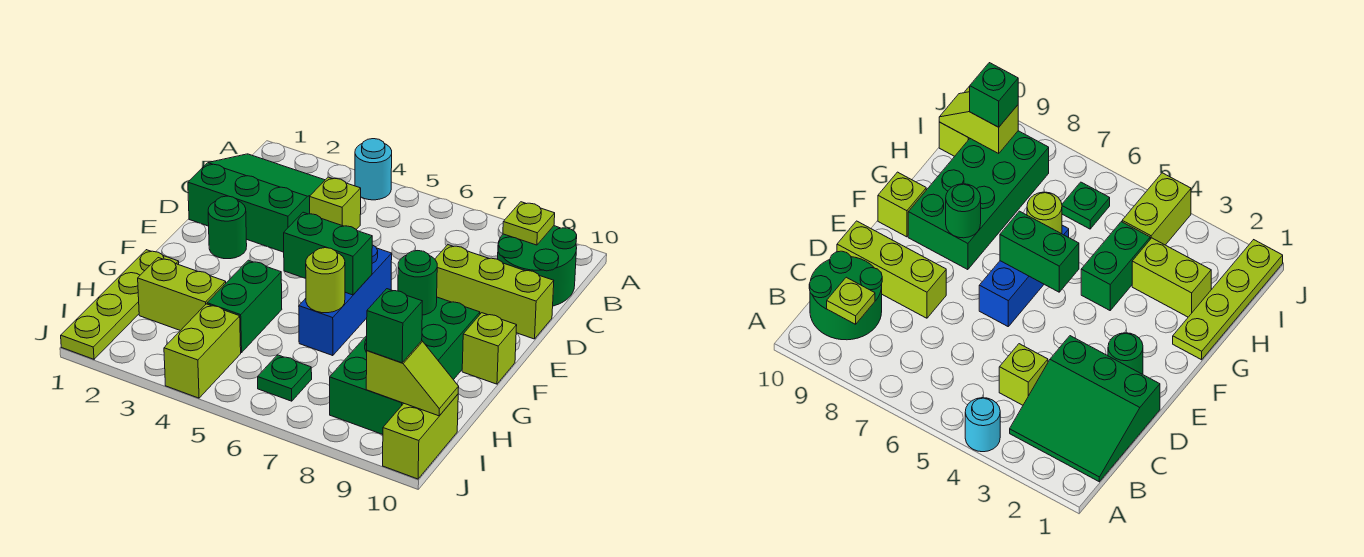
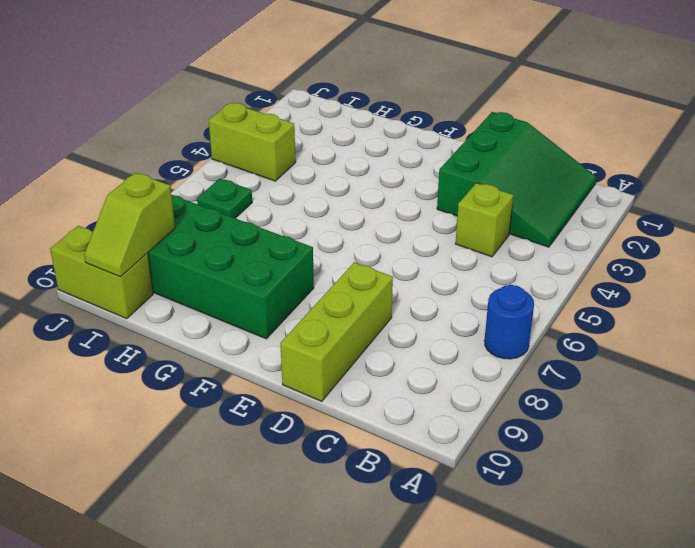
blue round brick A7 level 1 -> none
none -> cyan round brick A4 level 1
none -> green round brick B9:C10 level 1
none -> green round brick E2 level 1

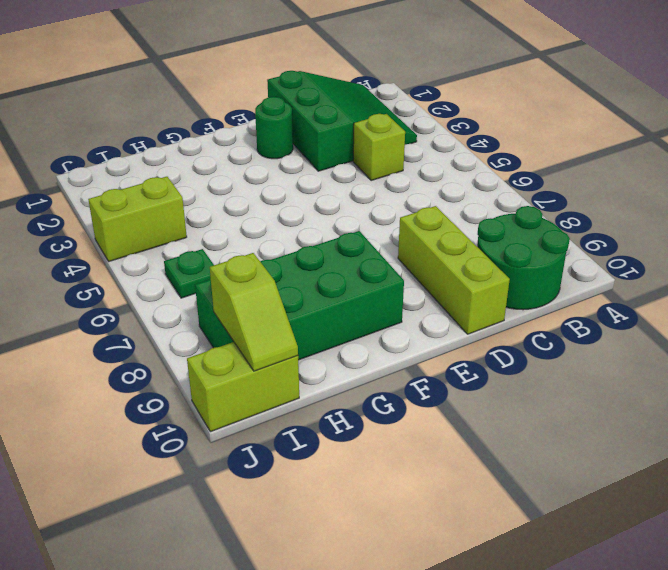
none -> cyan round brick A4 level 1
none -> blue brick E6:G6 level 1
none -> lime brick F10 level 1

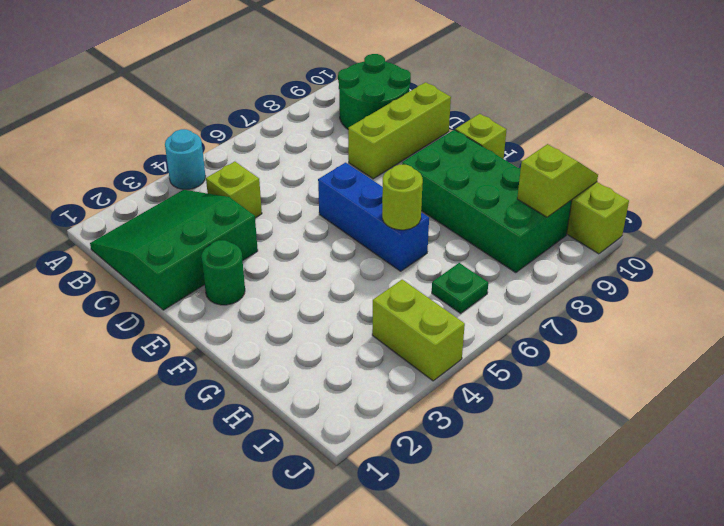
none -> lime plate G1:J1 level 1
none -> green brick G4:H4 level 1
none -> lime brick H2:H3 level 1

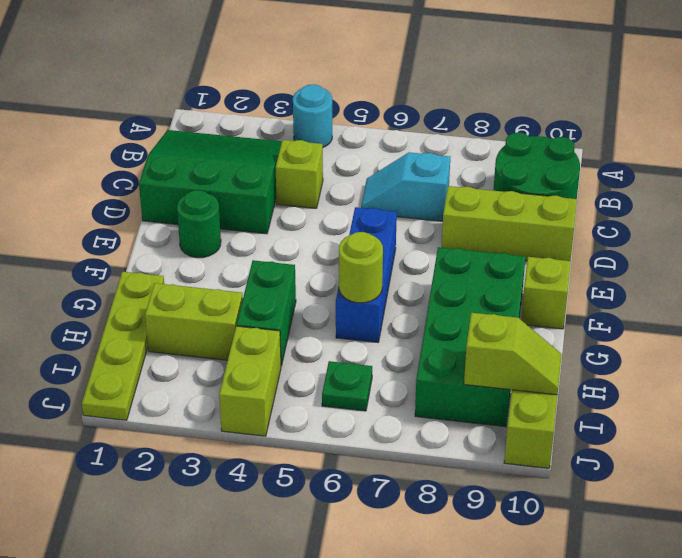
cyan slope C6:C7 level 1 top 7 -> none
none -> lime plate B9 level 2
none -> green brick F5:F6 level 2
none -> green round brick F8 level 2

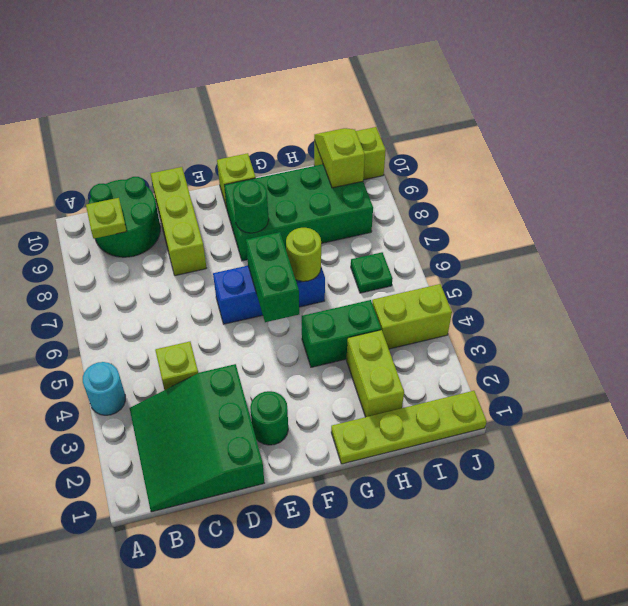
none -> green brick I9 level 3

